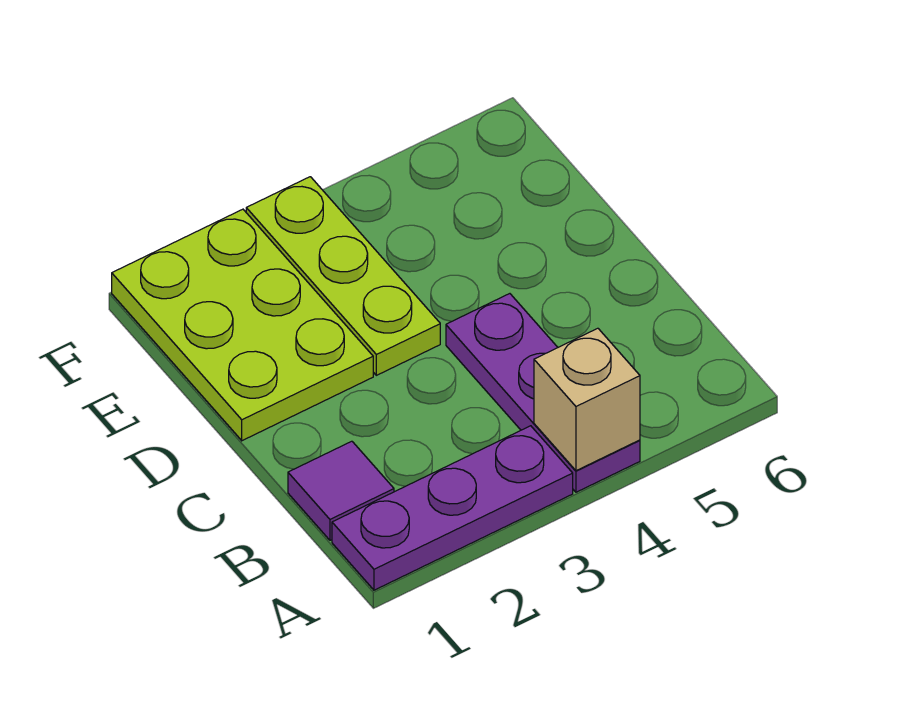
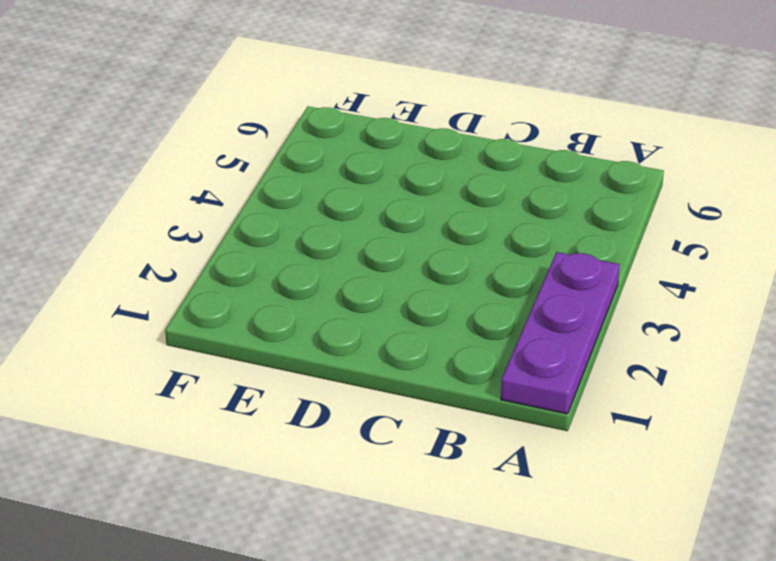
none -> purple plate A4:C4 level 1
none -> purple tile B1 level 1

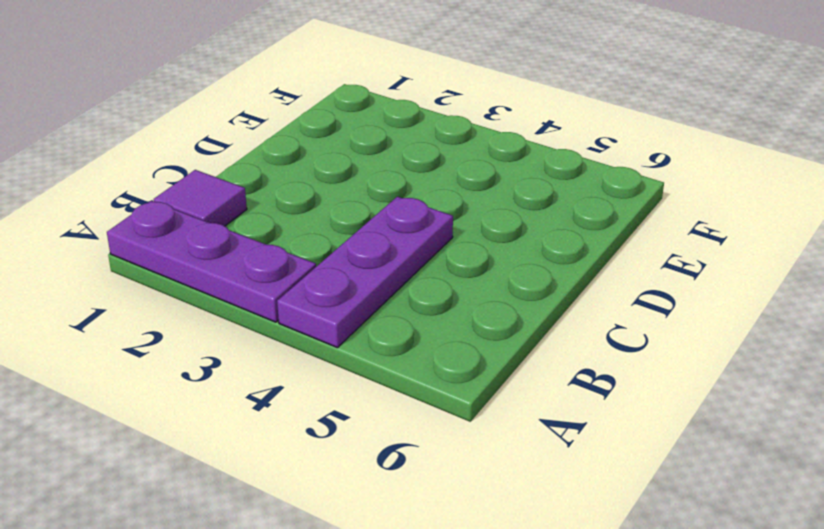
none -> lime plate D1:F2 level 1
none -> lime plate D3:F3 level 1

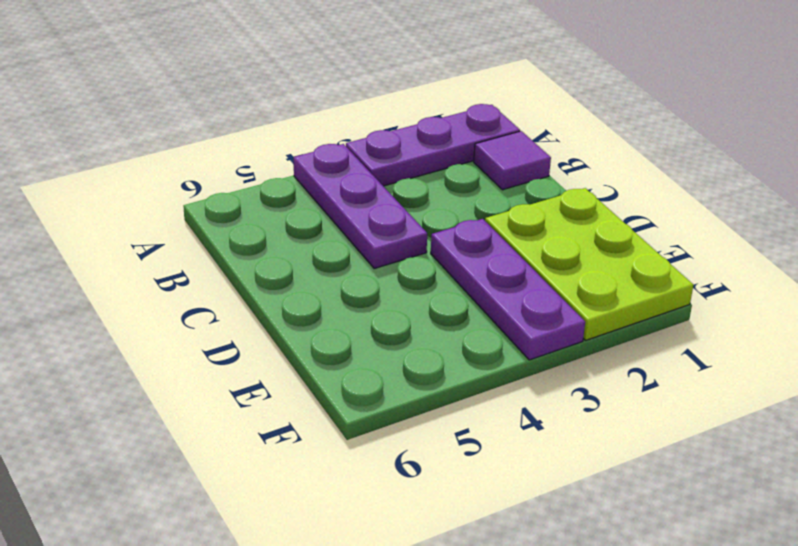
purple plate D3:F3 level 1 -> lime plate D3:F3 level 1
none -> tan brick A4 level 2

